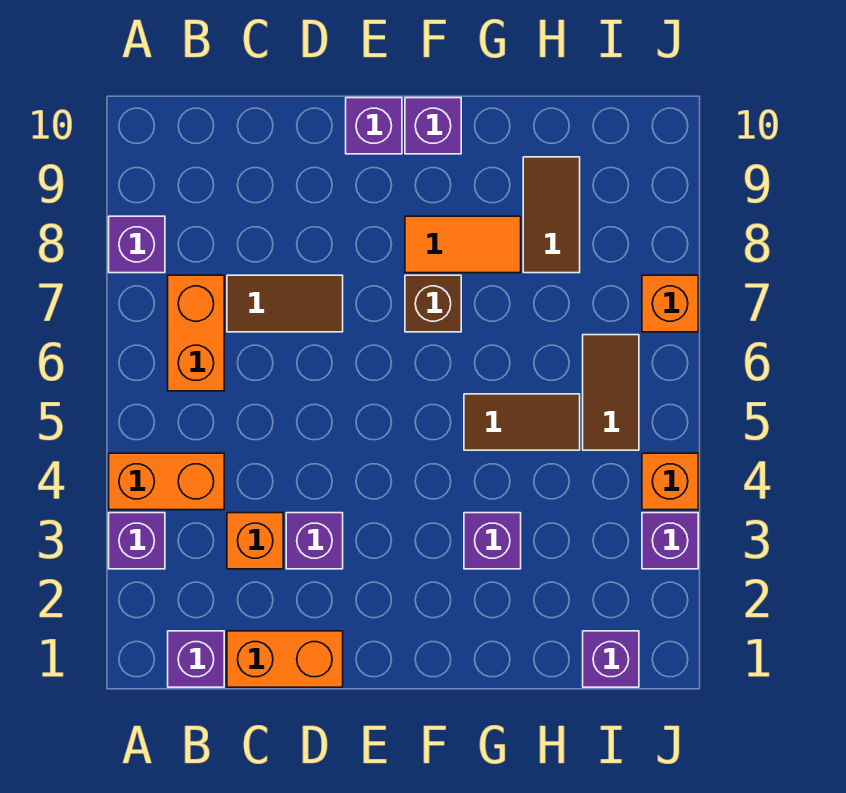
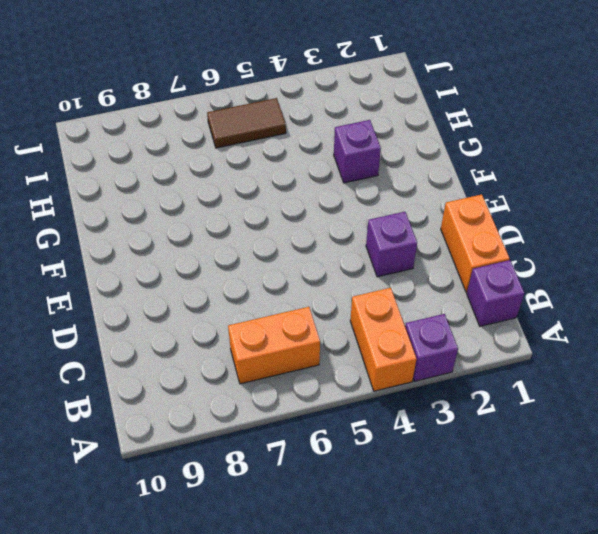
none -> purple brick A8 level 1
none -> orange brick C3 level 1
none -> brown tile C7:D7 level 1

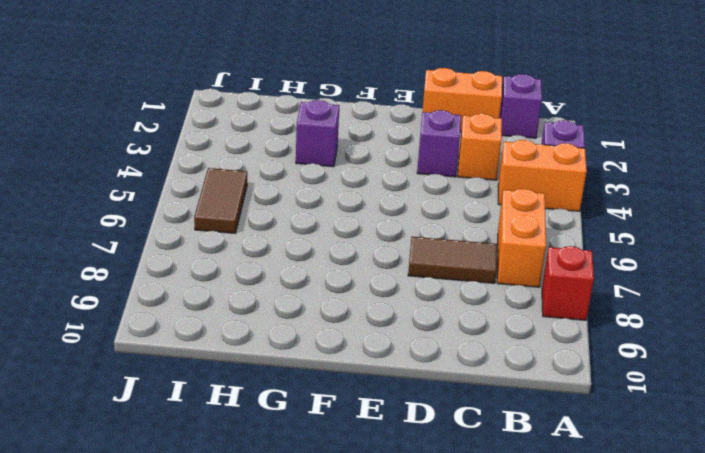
red brick A8 level 1 -> purple brick A8 level 1
none -> purple brick E10 level 1
none -> brown brick F7 level 1
none -> orange tile F8:G8 level 1

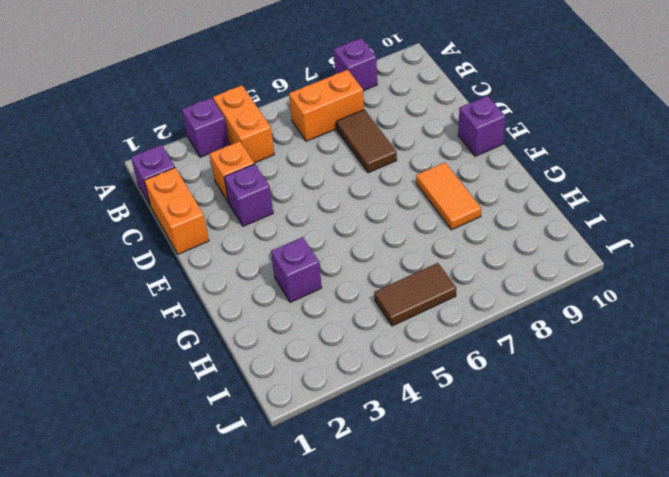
none -> brown brick F7 level 1
none -> purple brick F10 level 1
none -> brown tile G5:H5 level 1

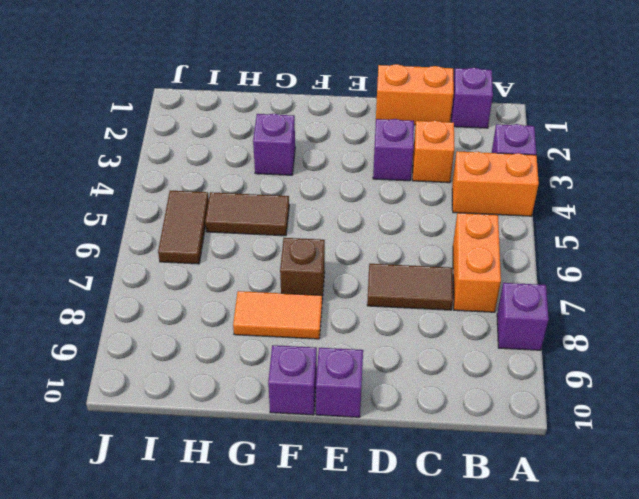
none -> brown tile H8:H9 level 1
none -> purple brick I1 level 1
none -> purple brick J3 level 1

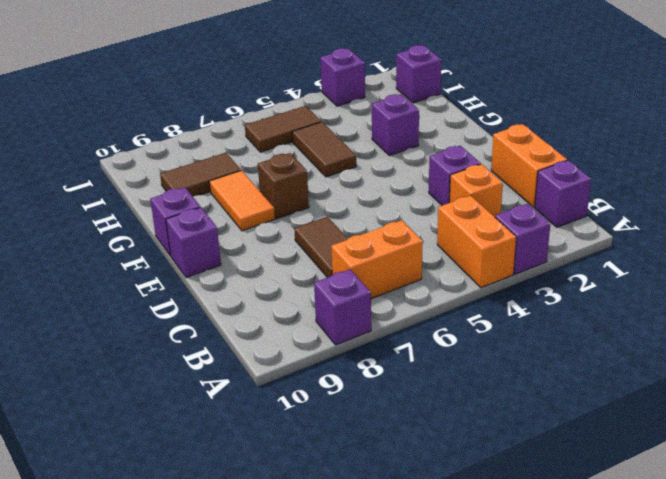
none -> orange brick J4 level 1
none -> orange brick J7 level 1

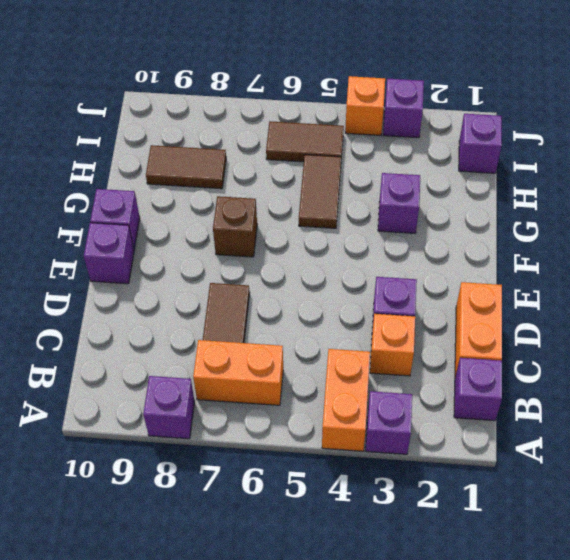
none -> orange tile F8:G8 level 1
none -> orange brick J7 level 1

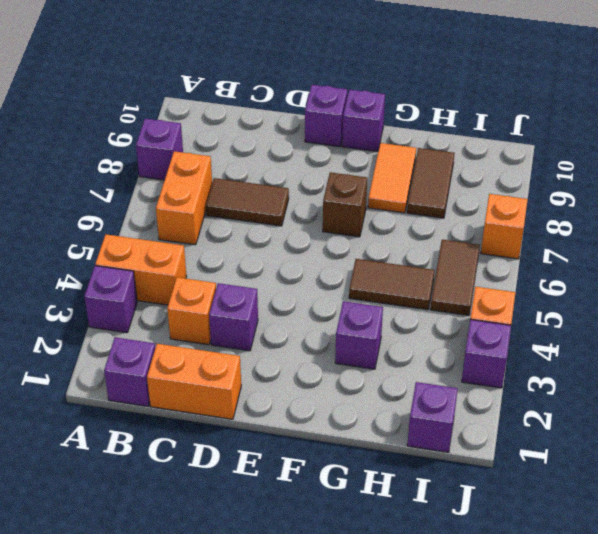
orange tile G8:G9 level 1 -> orange tile F8:G8 level 1

